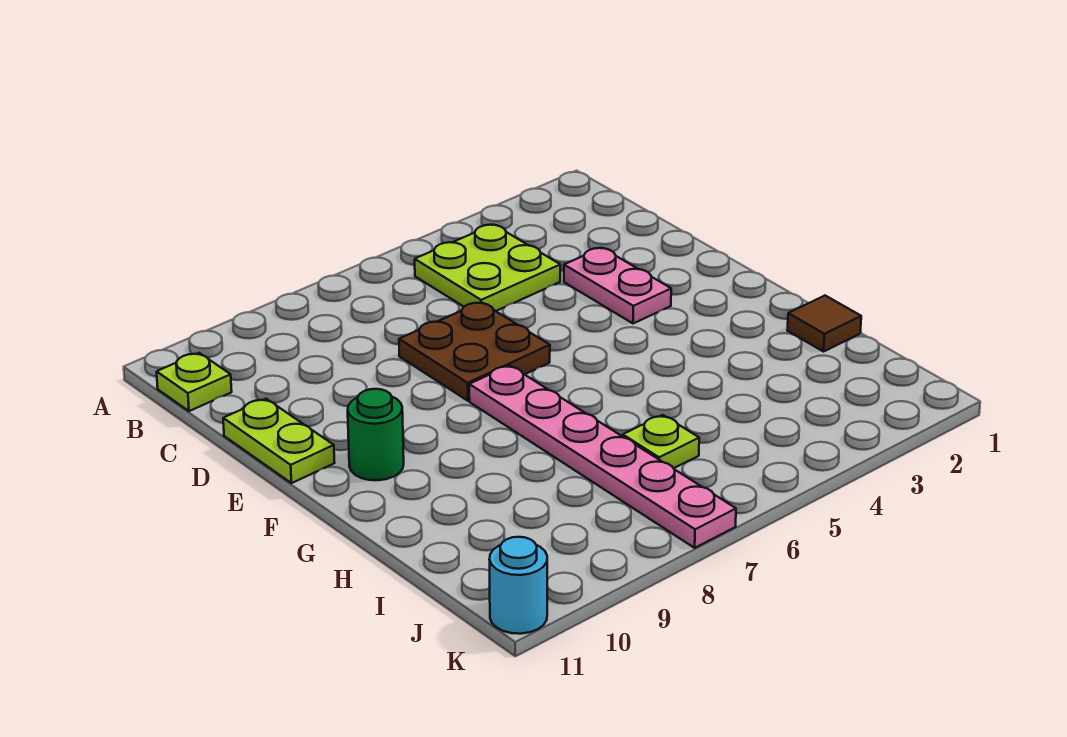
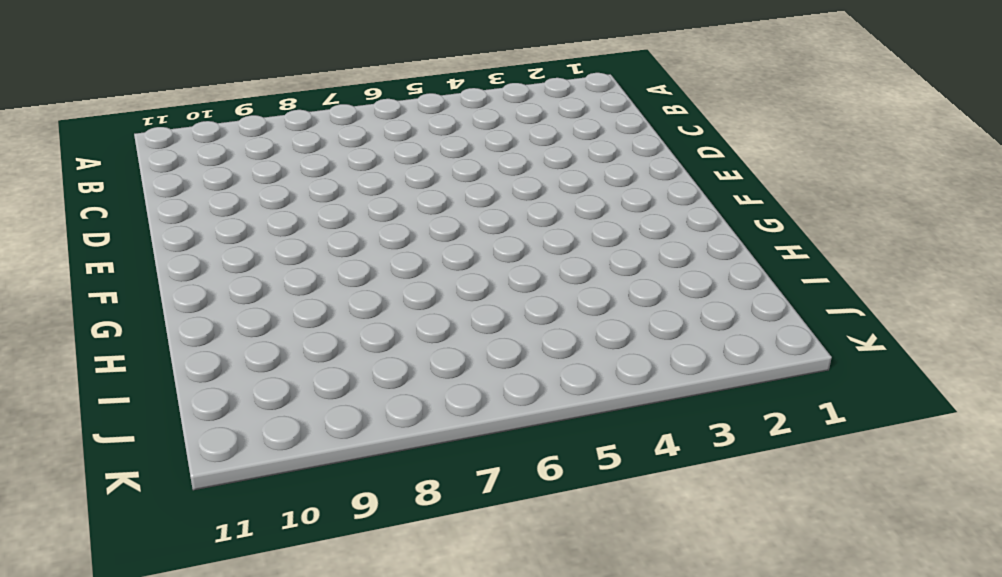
none -> lime plate B4:C5 level 1
none -> lime plate B11 level 1

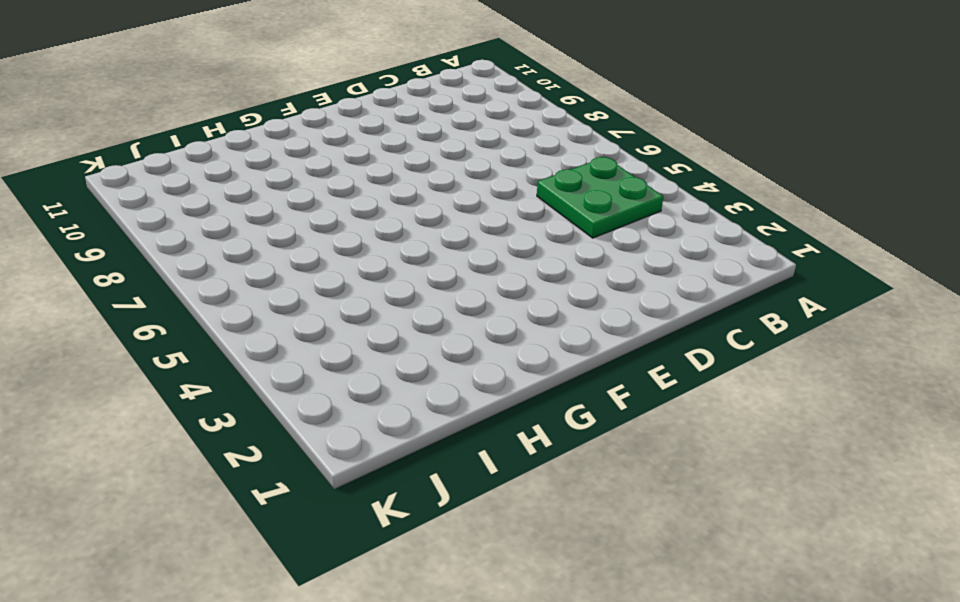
green plate B4:C5 level 1 -> lime plate B4:C5 level 1
none -> lime plate B11 level 1
none -> pink plate D3:E3 level 1

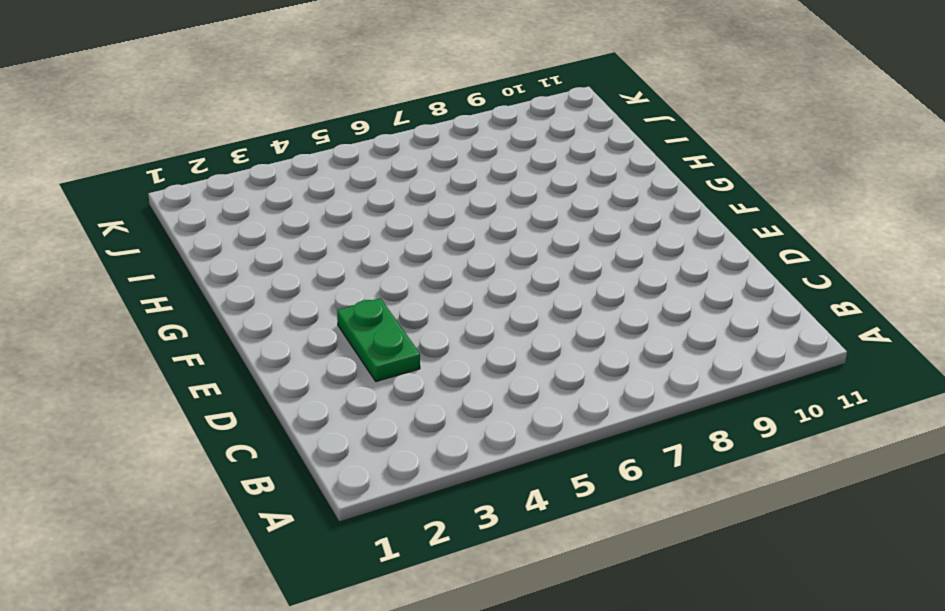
green plate D3:E3 level 1 -> pink plate D3:E3 level 1
none -> lime plate B4:C5 level 1
none -> lime plate B11 level 1

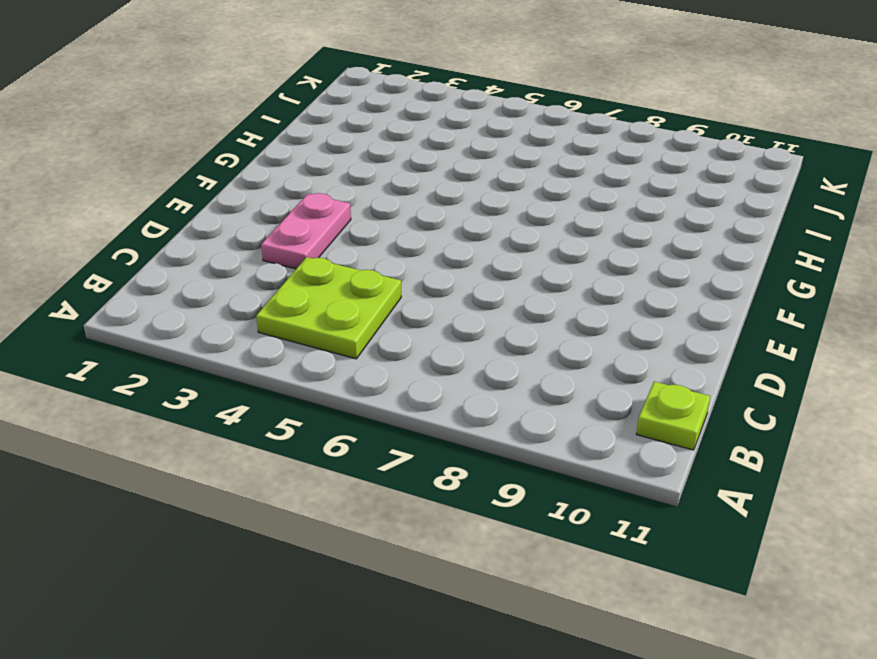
none -> brown plate D6:E7 level 1
none -> lime plate D11:E11 level 1

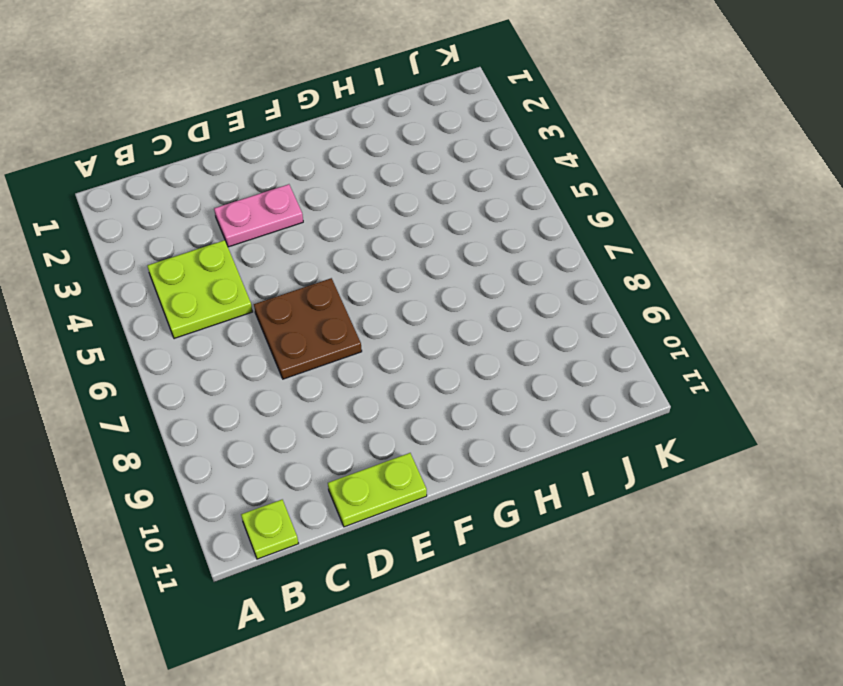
none -> pink plate F7:K7 level 1
none -> green round brick F10 level 1

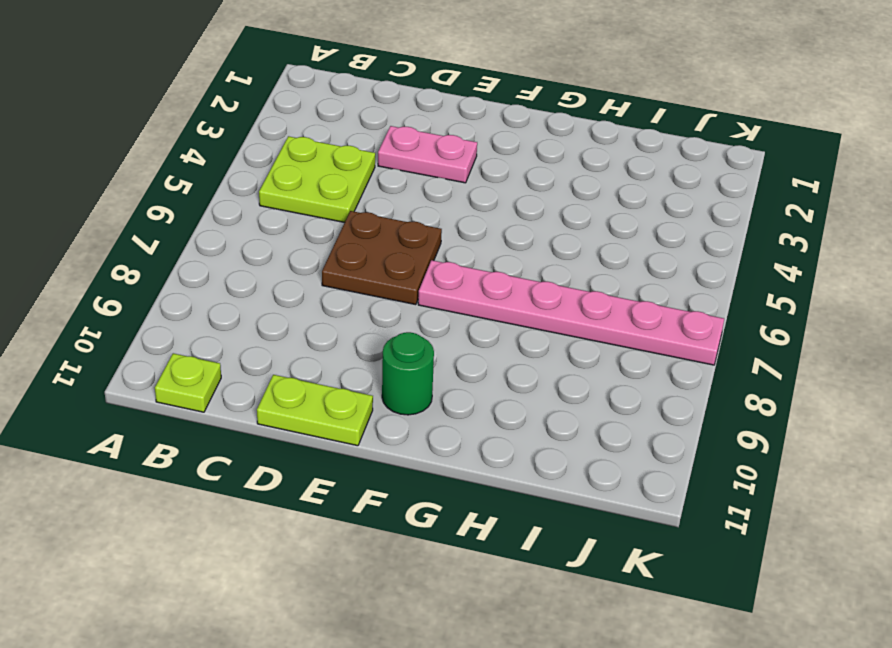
none -> brown tile H1 level 1
none -> lime plate I6 level 1

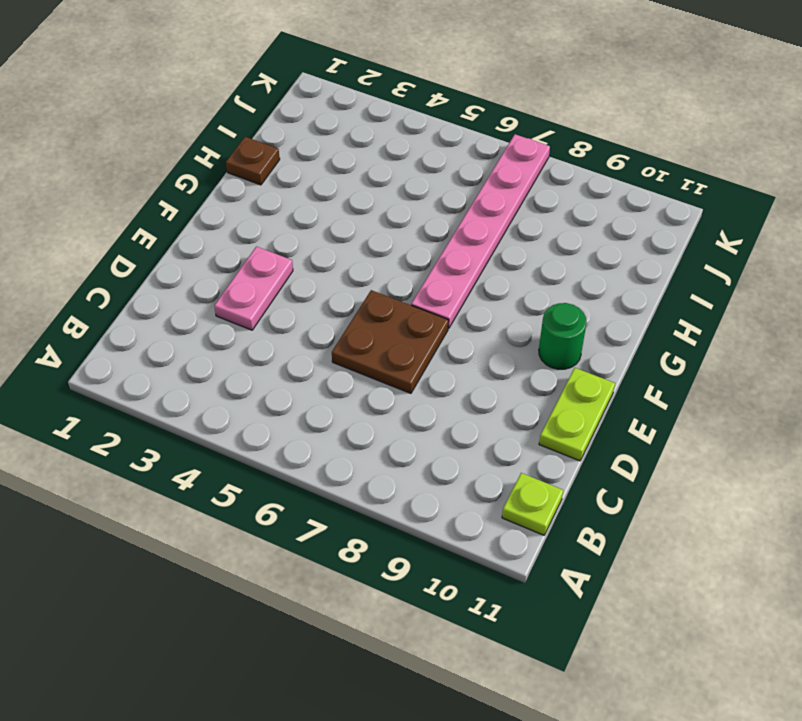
brown plate H1 level 1 -> brown tile H1 level 1
none -> lime plate B4:C5 level 1
none -> lime plate I6 level 1

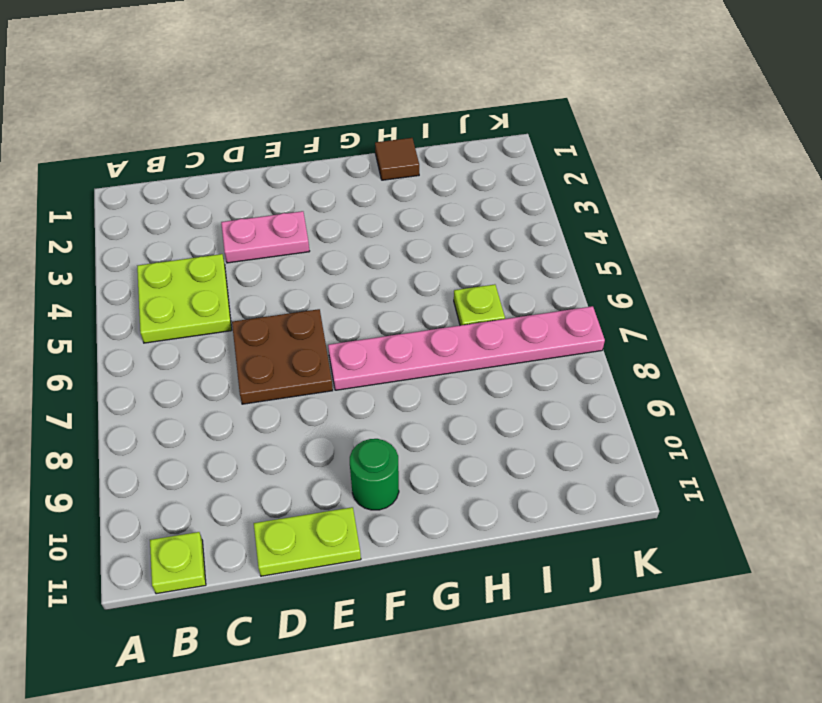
none -> cyan round brick K11 level 1

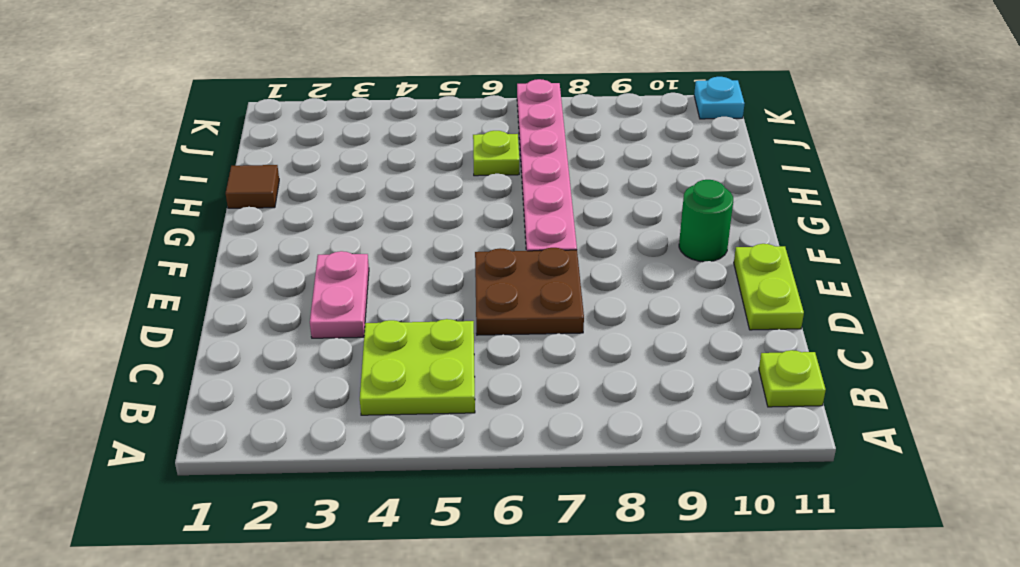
cyan plate K11 level 1 -> cyan round brick K11 level 1

